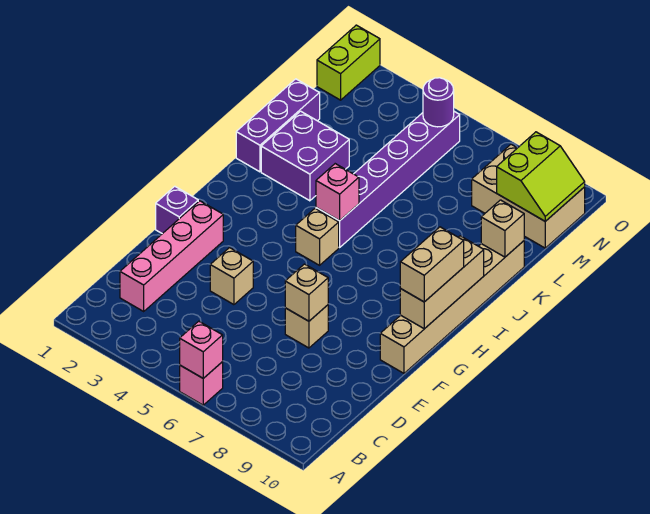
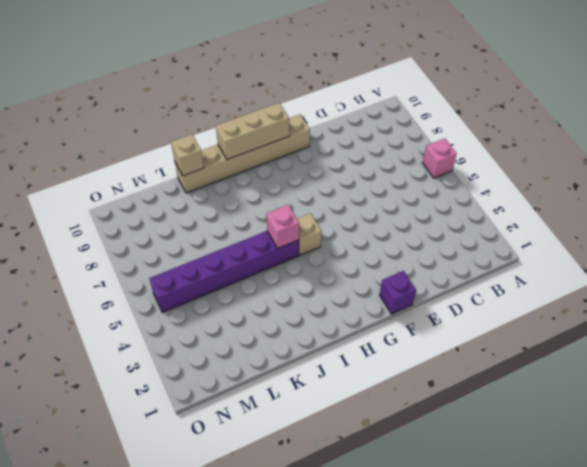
none -> pink brick C2:F2 level 1
none -> tan brick E4 level 1
none -> tan brick E7 level 1

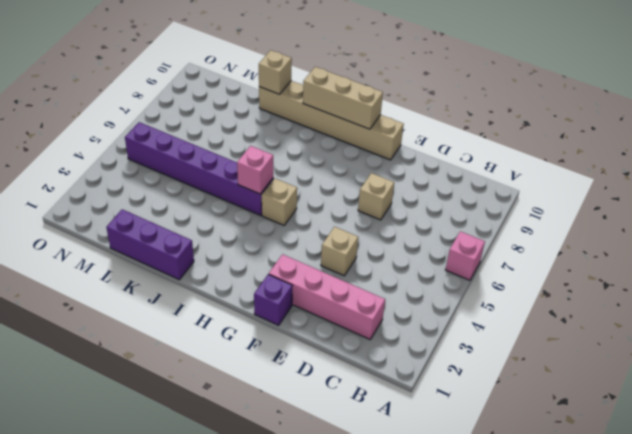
none -> purple brick J2:K3 level 1
none -> tan brick M8:N10 level 1
none -> lime brick N1:O1 level 1

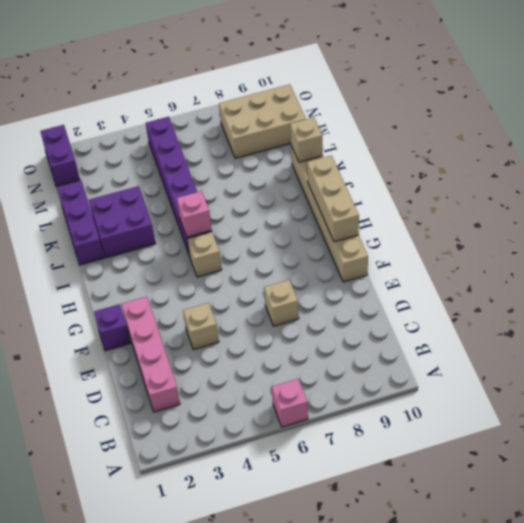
purple brick N1:O1 level 1 -> lime brick N1:O1 level 1
none -> pink brick A6 level 2
none -> tan brick E7 level 2
none -> lime slope M9:N10 level 2 top 9

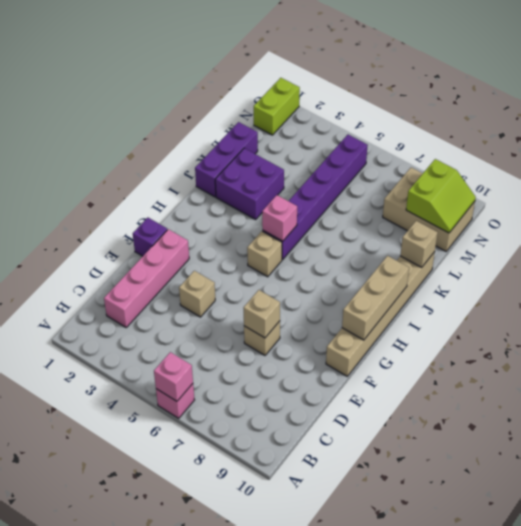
none -> purple round brick N5 level 2
none -> tan brick G10:H10 level 3

